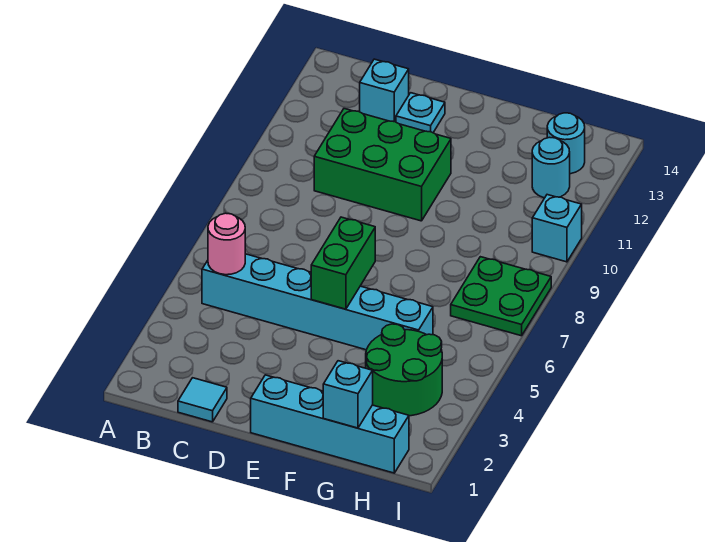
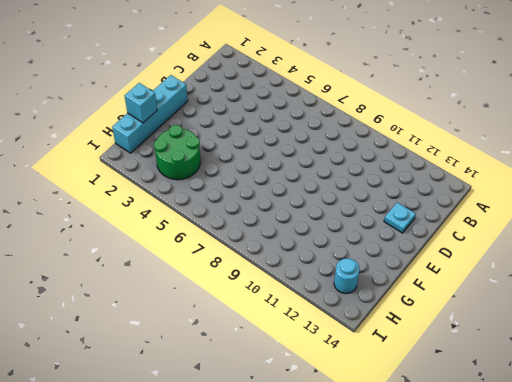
none -> cyan brick B5:G5 level 1
none -> cyan tile C1 level 1
none -> green brick C10:E11 level 1

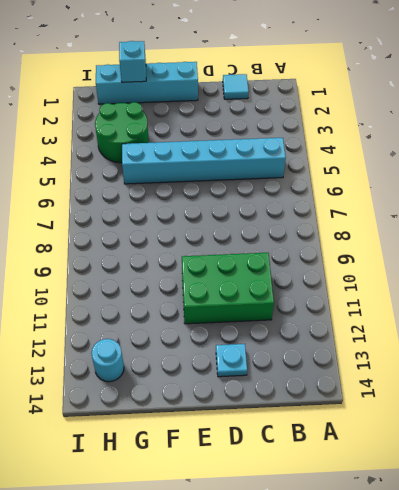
none -> cyan brick C13 level 1
none -> green plate H7:I8 level 1
none -> cyan round brick H12 level 1

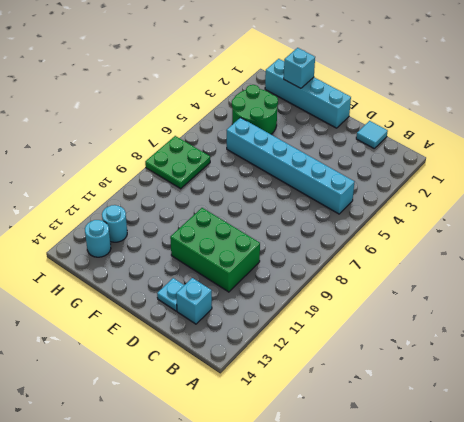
none -> cyan brick I10 level 1
none -> pink round brick B5 level 2
none -> green brick E5:E6 level 2

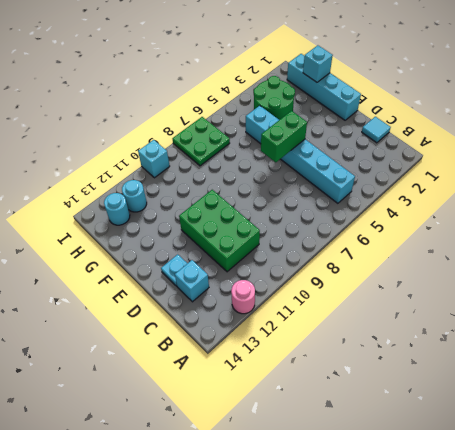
pink round brick A12 level 1 -> pink round brick B5 level 2

